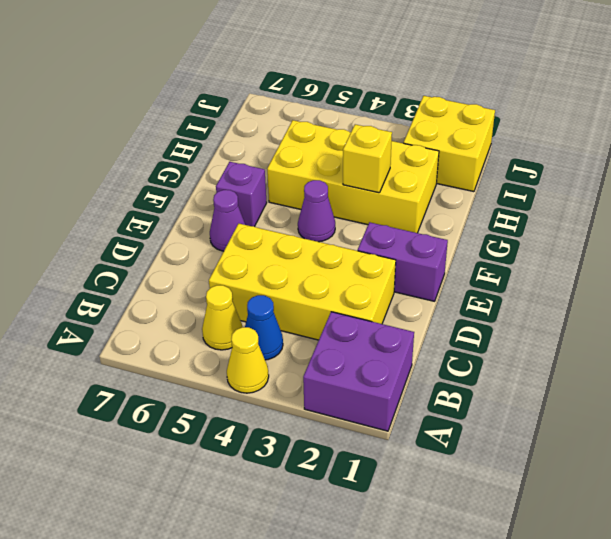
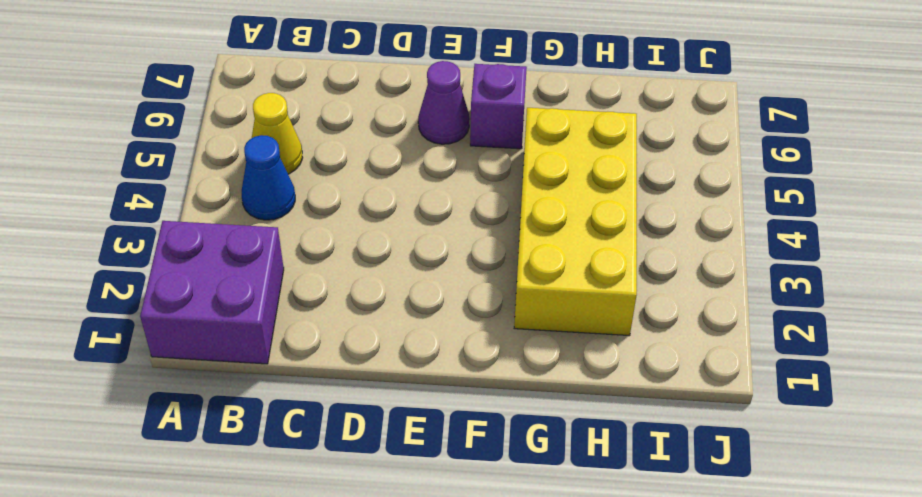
none -> yellow cone A4 level 1
none -> yellow brick C2:D5 level 1
none -> purple brick E1:E2 level 1

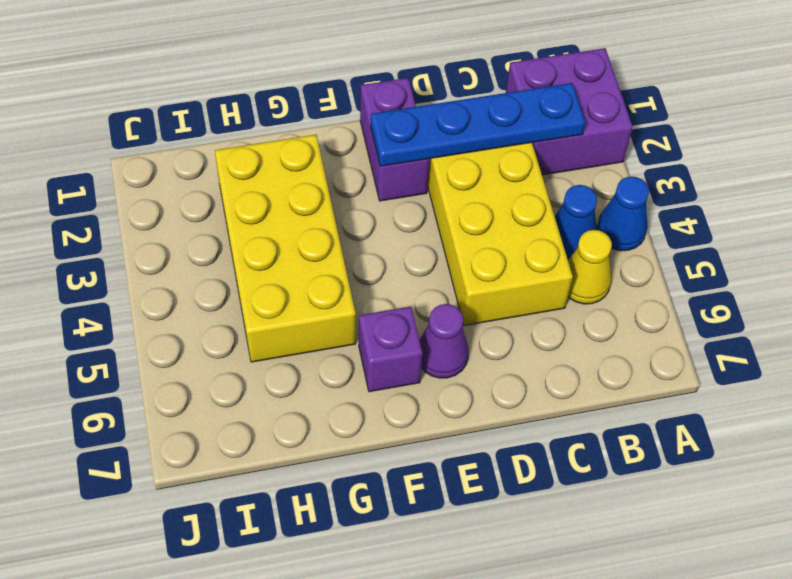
blue cone A4 level 1 -> yellow cone A4 level 1
blue plate B2:E2 level 2 -> none
none -> purple cone F4 level 1
none -> yellow brick I1:J2 level 1
none -> yellow brick G3 level 2

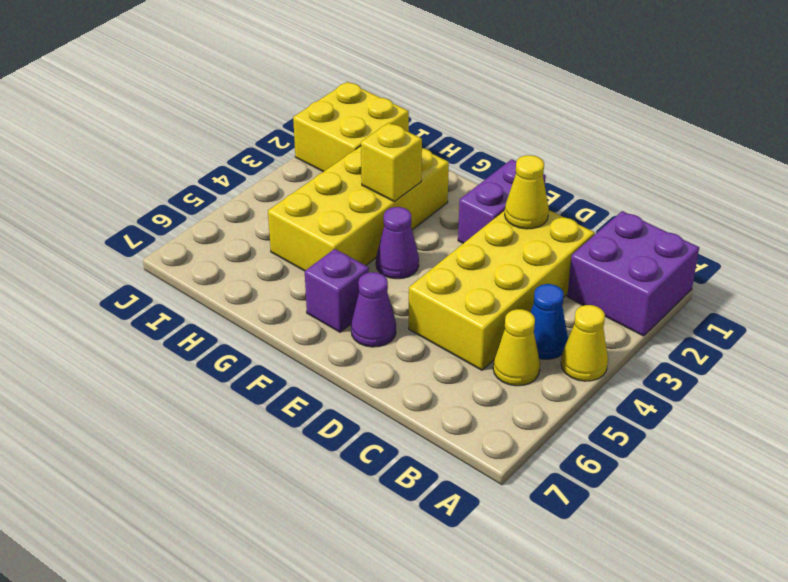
yellow cone D2 level 2 -> none

